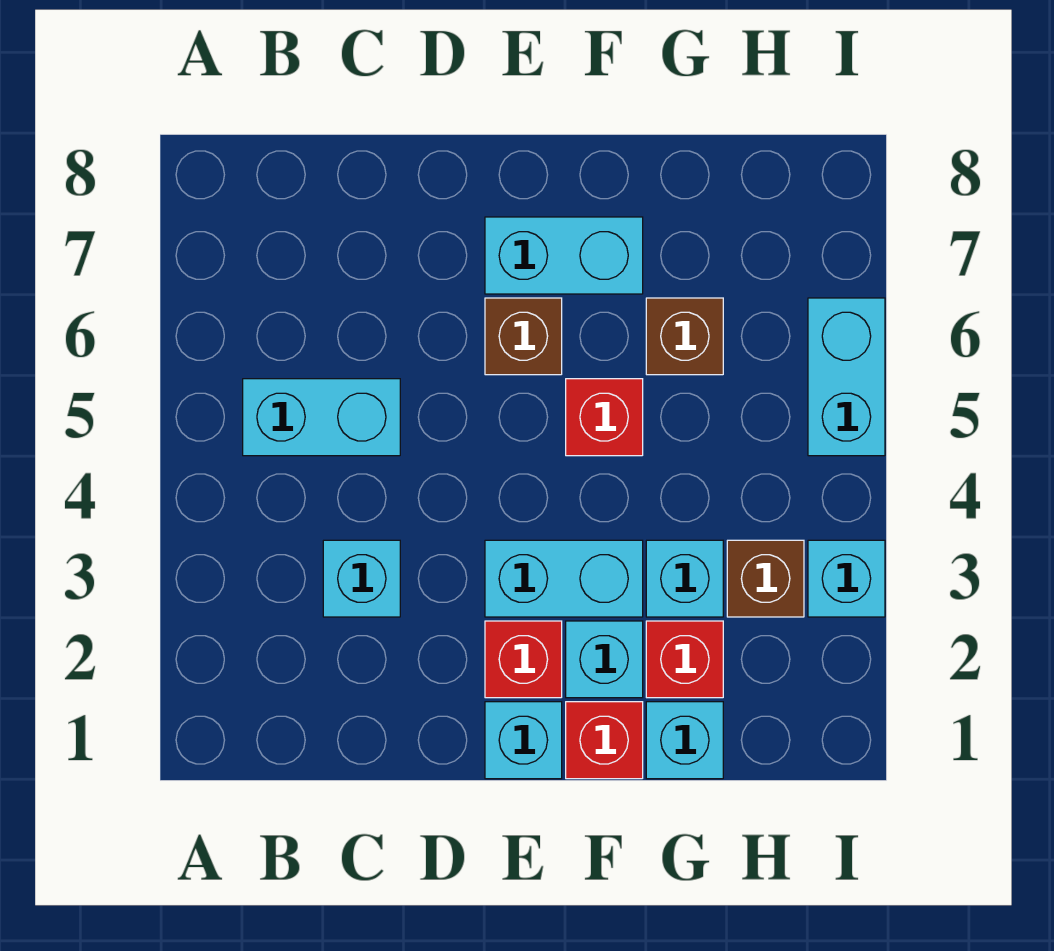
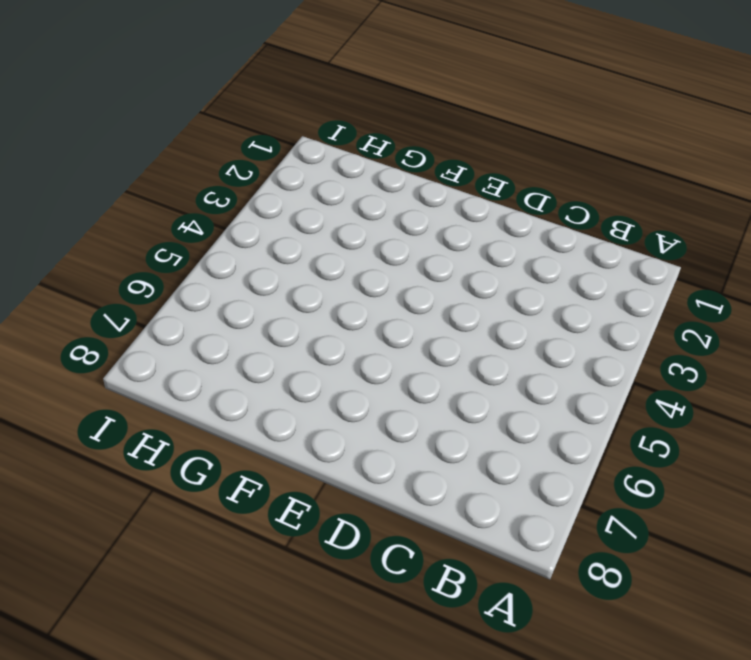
none -> cyan brick B5:C5 level 1
none -> cyan brick C3 level 1
none -> cyan brick E1 level 1

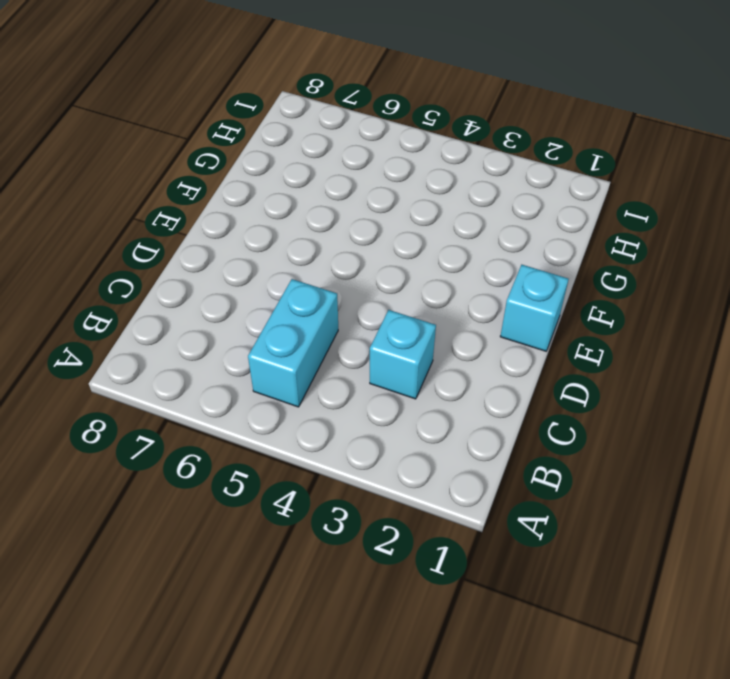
none -> red brick E2 level 1
none -> cyan brick E3:F3 level 1
none -> brown brick E6 level 1

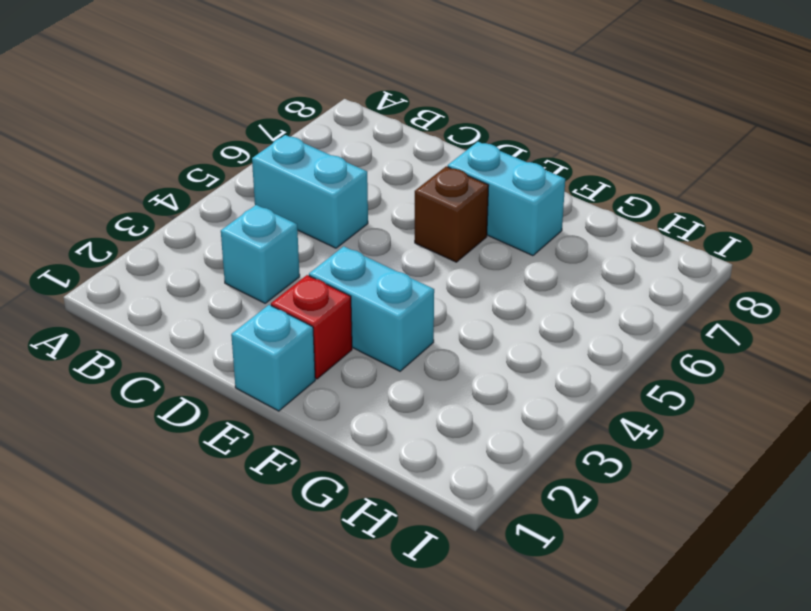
none -> red brick F1 level 1
none -> cyan brick F2 level 1
none -> red brick F5 level 1

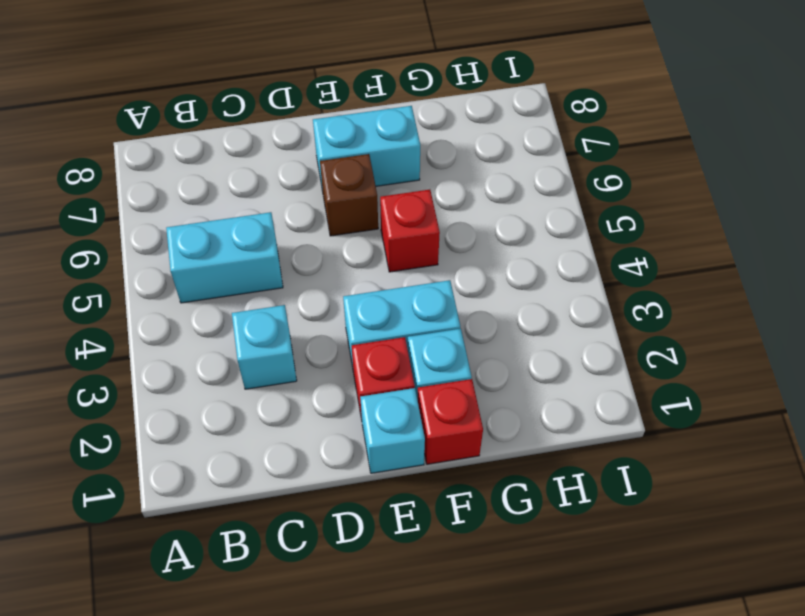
none -> cyan brick G1 level 1
none -> red brick G2 level 1
none -> cyan brick G3 level 1

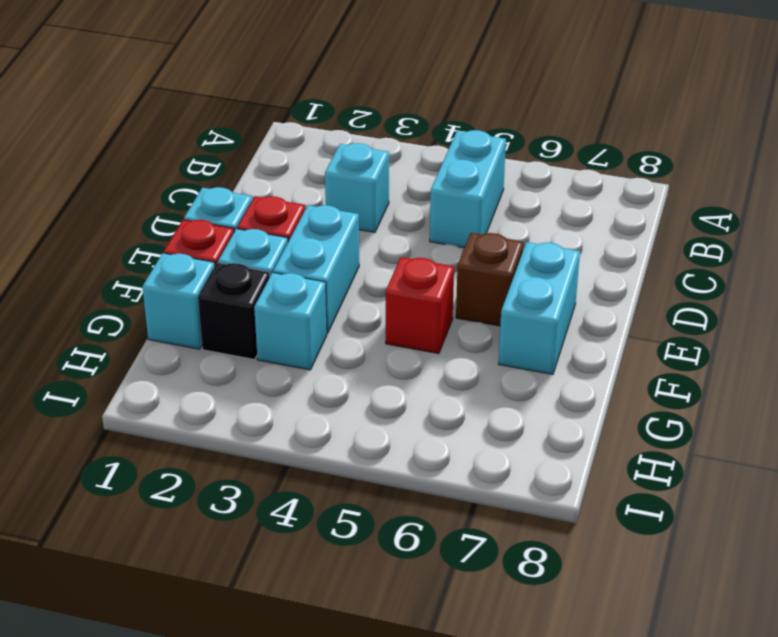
black brick G2 level 1 -> red brick G2 level 1
none -> brown brick G6 level 1
none -> brown brick H3 level 1
none -> cyan brick I3 level 1

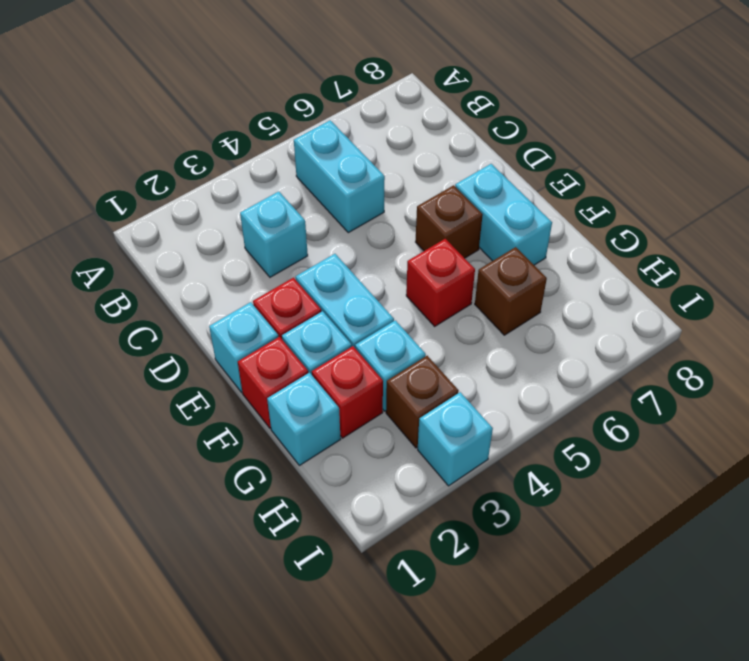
none -> cyan brick I5:I6 level 1

